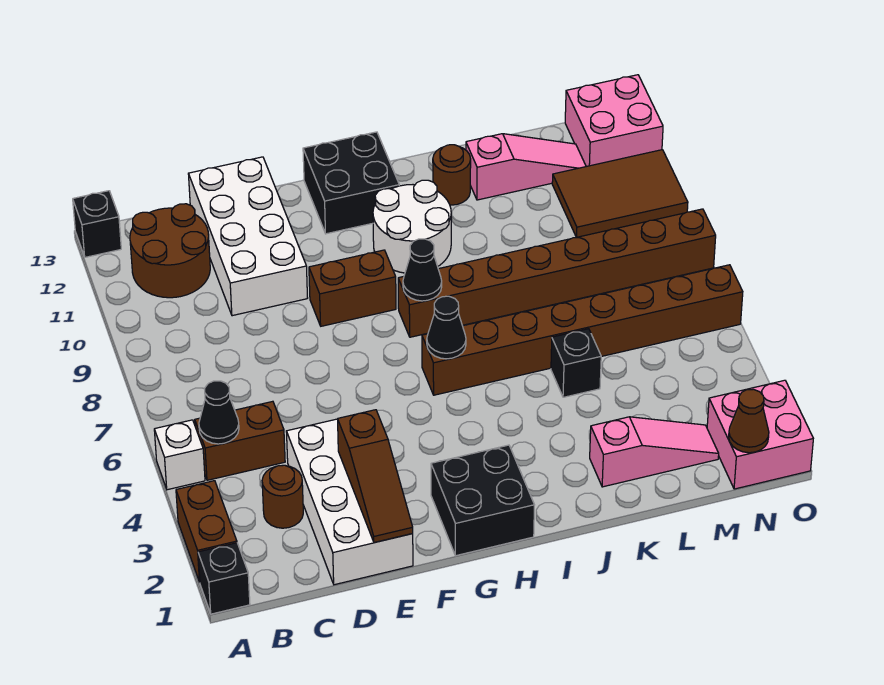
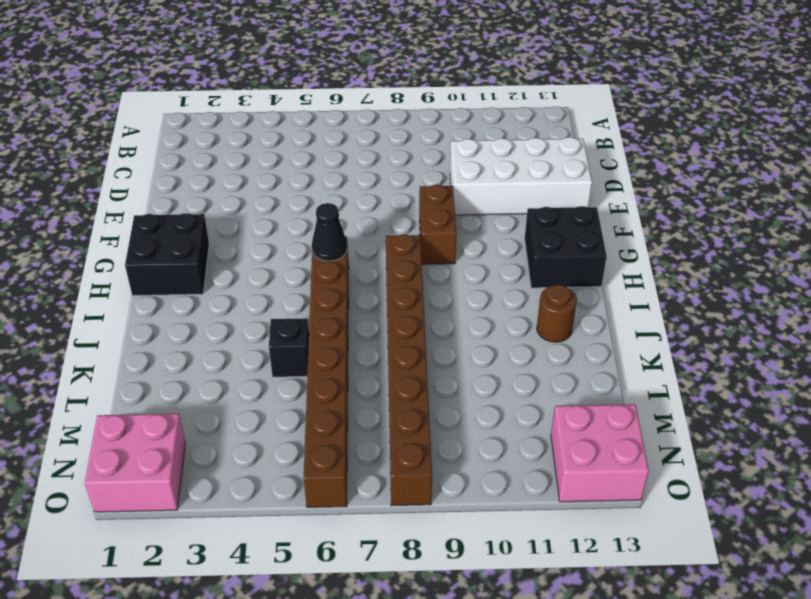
none -> black brick A1 level 1
none -> brown brick A2:A3 level 1
none -> white brick A5 level 1

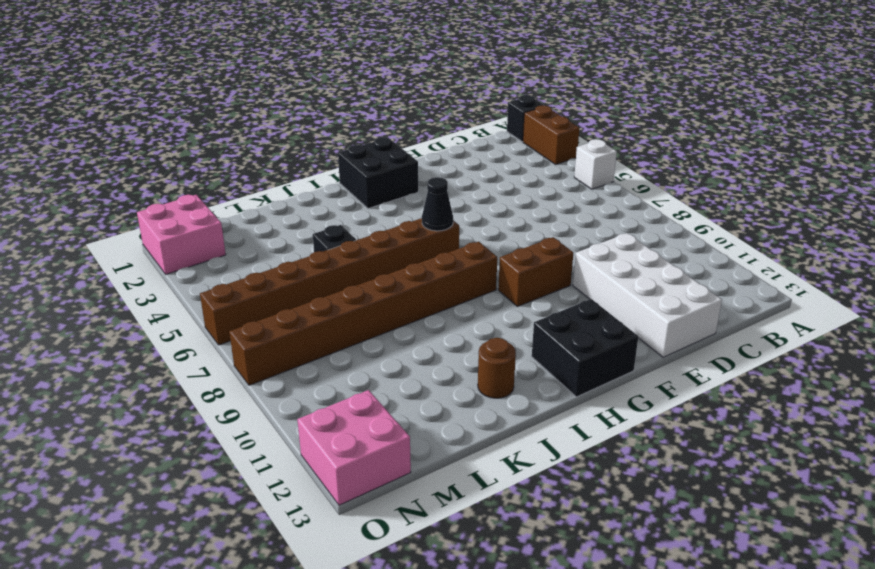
none -> black brick A13 level 1
none -> brown brick B5:C5 level 1
none -> brown round brick B11:C12 level 1

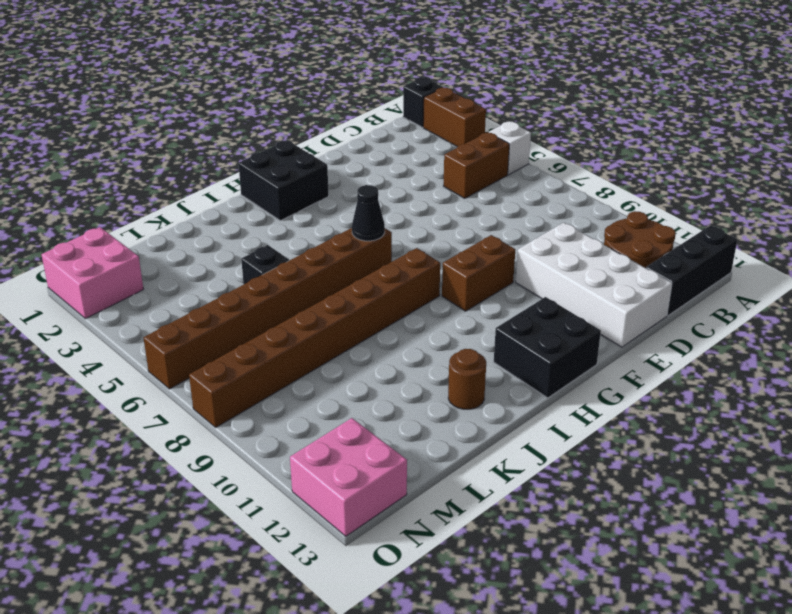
black brick A13:C13 level 1 -> black brick A13 level 1
none -> brown round brick C3 level 1
none -> white brick D1:E4 level 1
none -> white round brick H10:I11 level 1

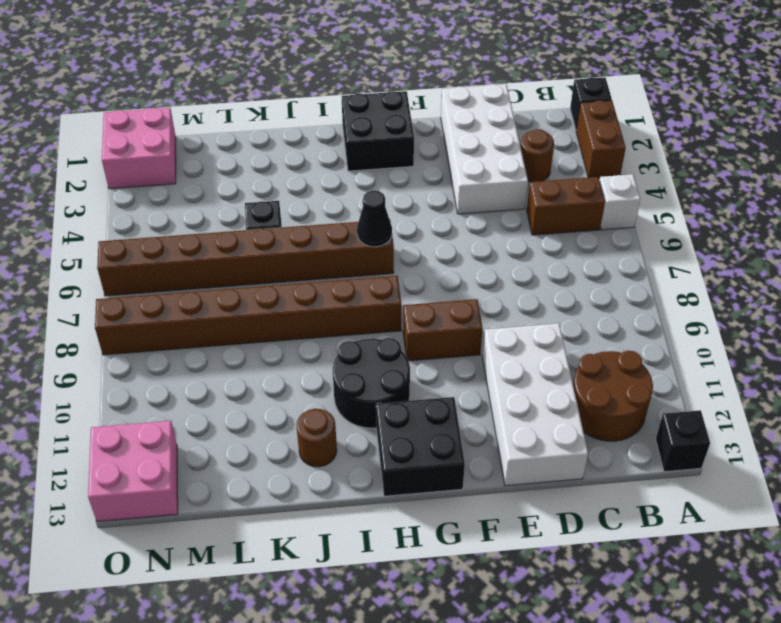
black round brick H10:I11 level 1 -> white round brick H10:I11 level 1
none -> pink slope K2:M2 level 1 top K
none -> pink slope K12:M12 level 1 top K
none -> brown tile M10:O11 level 1

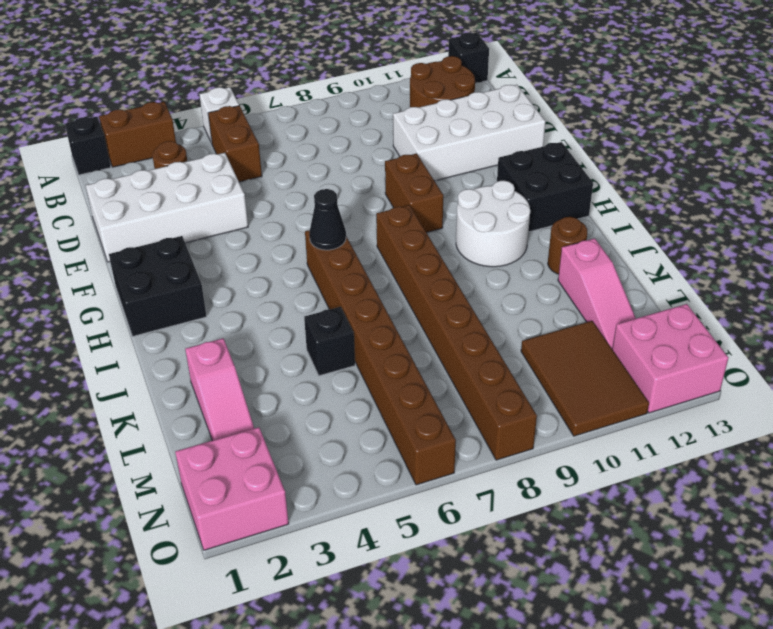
none -> black cone B5 level 2
none -> brown slope E1:E3 level 2 top 3
none -> black cone H8 level 2

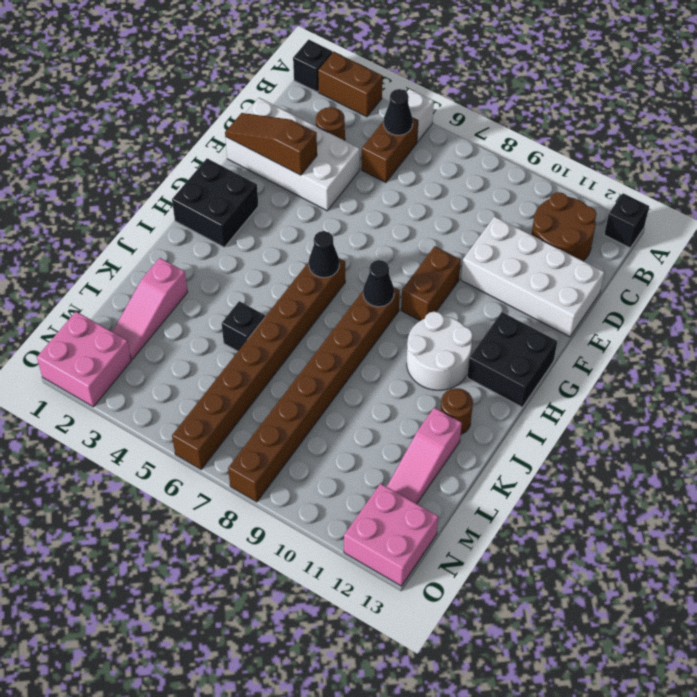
none -> brown tile M10:O11 level 1
none -> brown cone N1 level 2

